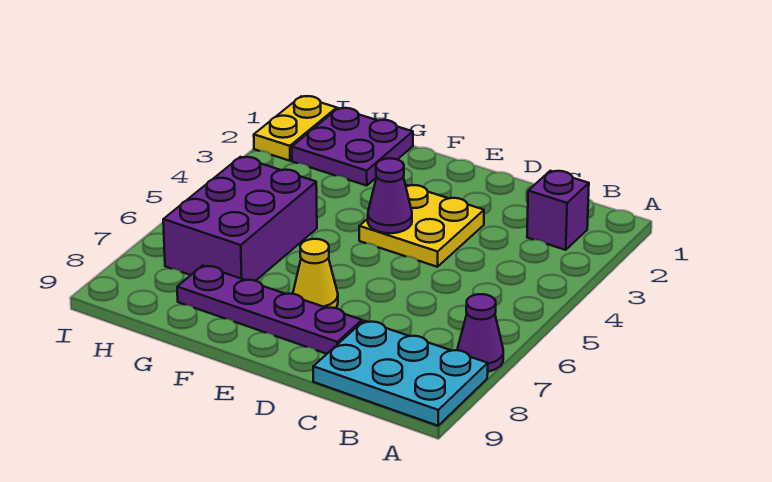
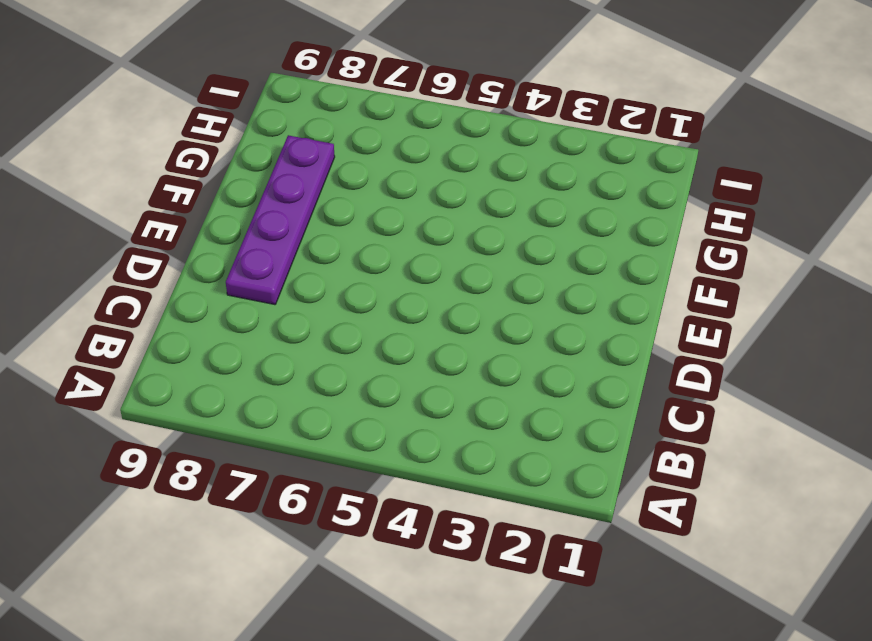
none -> purple cone A7 level 1
none -> cyan plate A8:C9 level 1

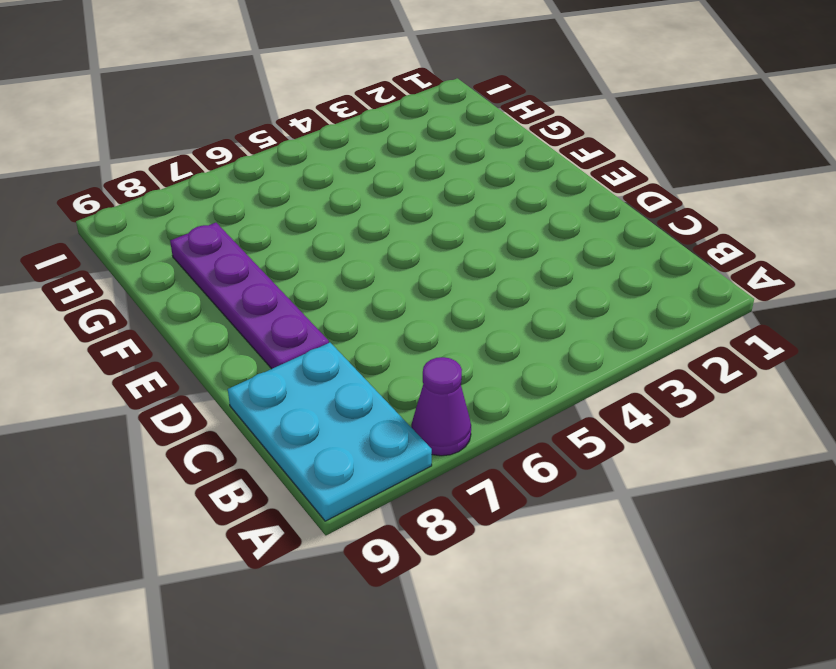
none -> purple brick B2 level 1
none -> yellow plate D3:E4 level 1

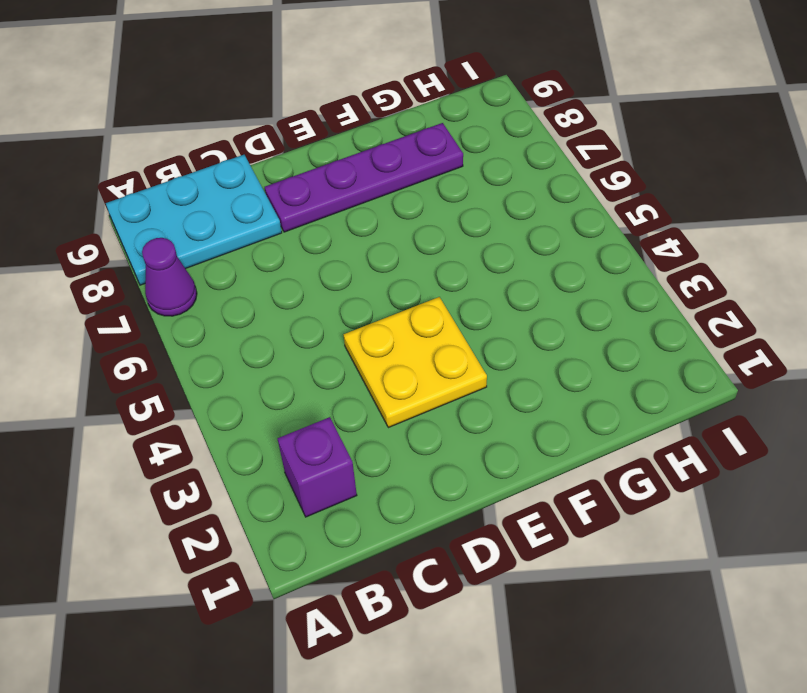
none -> yellow cone E7 level 1
none -> purple plate G1:H2 level 1

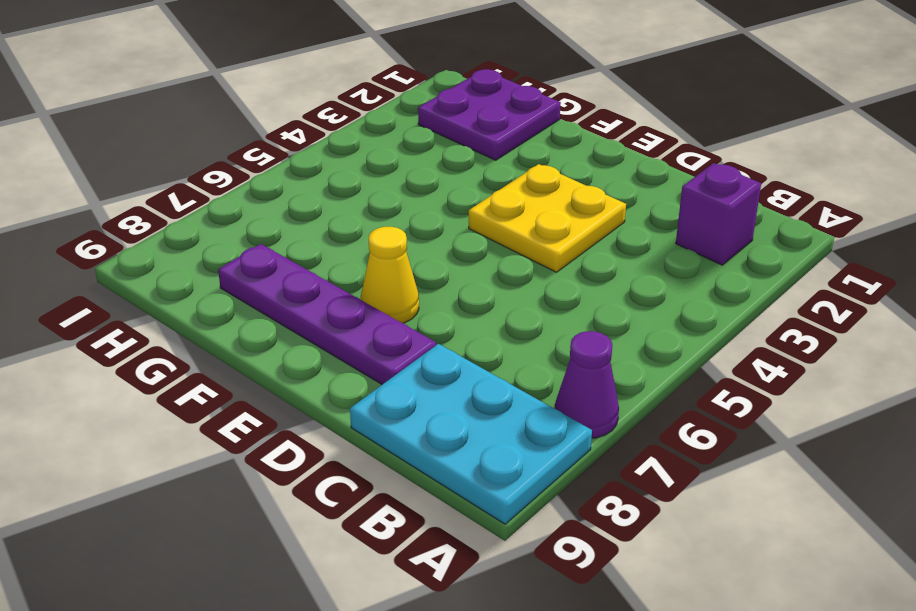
none -> purple brick G5:H7 level 1
none -> yellow plate I1:I2 level 1

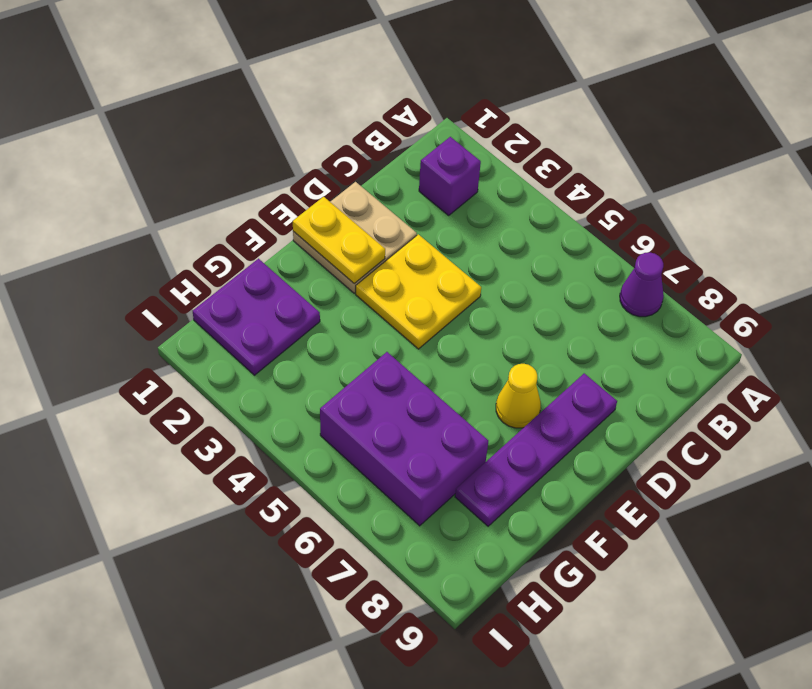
tan plate D1:E2 level 1 -> none
yellow plate E1:E2 level 2 -> yellow plate I1:I2 level 1
none -> cyan plate A8:C9 level 1
none -> purple cone E4 level 2

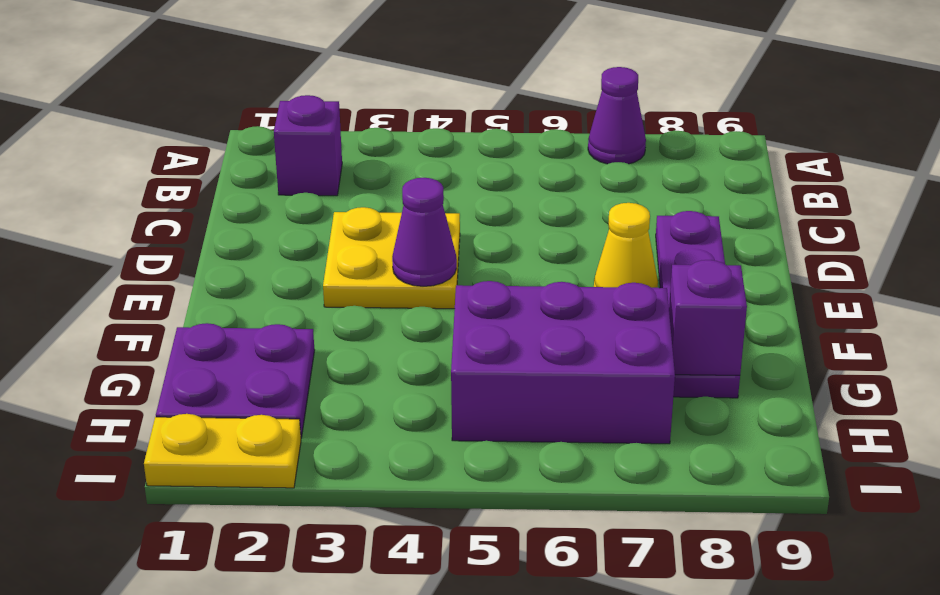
purple brick G8 level 2 -> none
none -> cyan plate A8:C9 level 1

